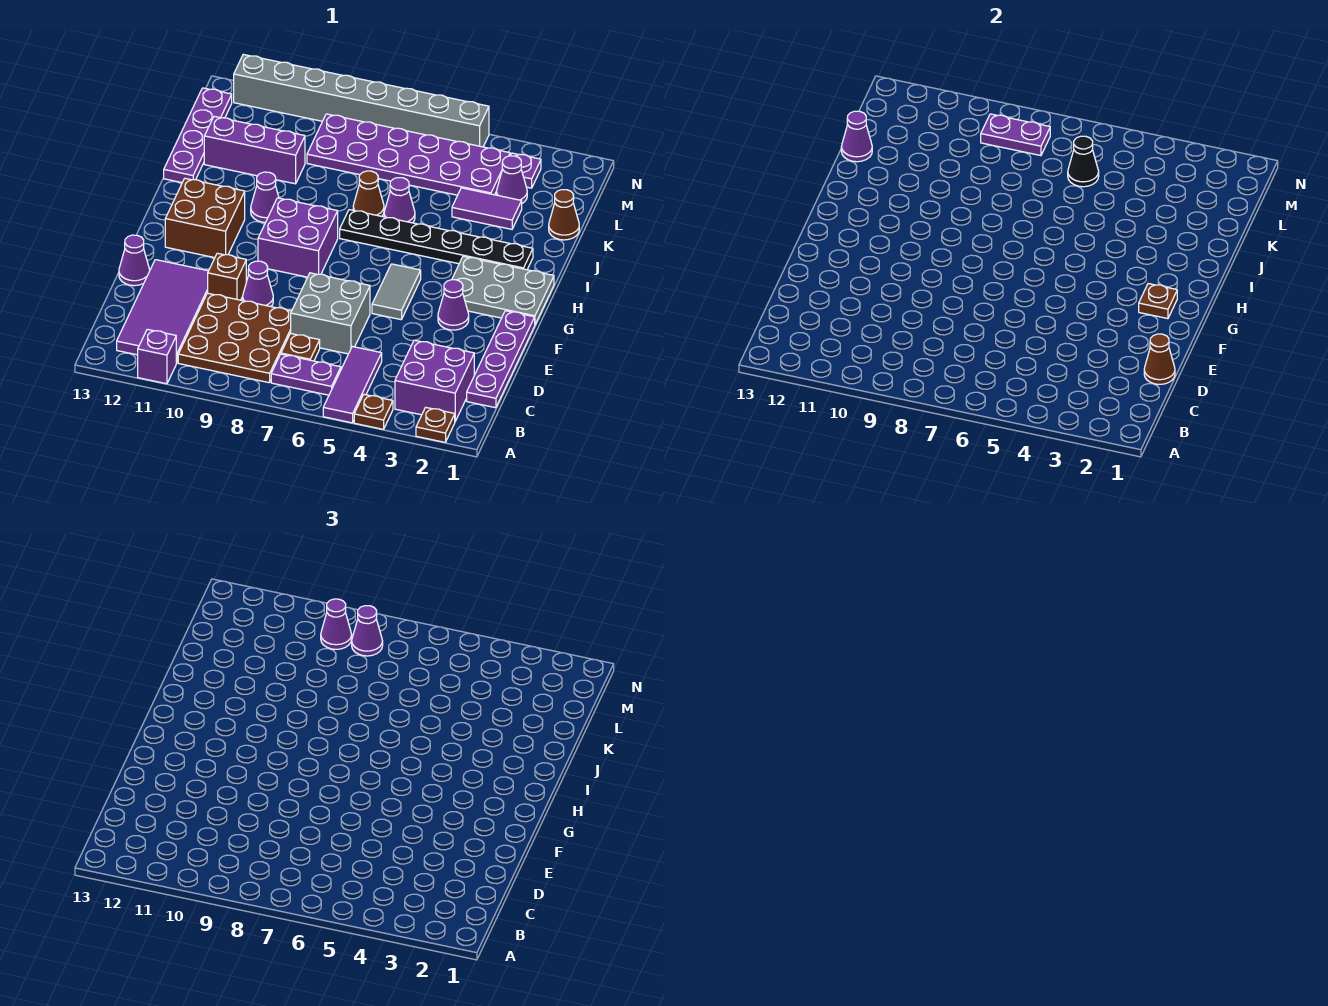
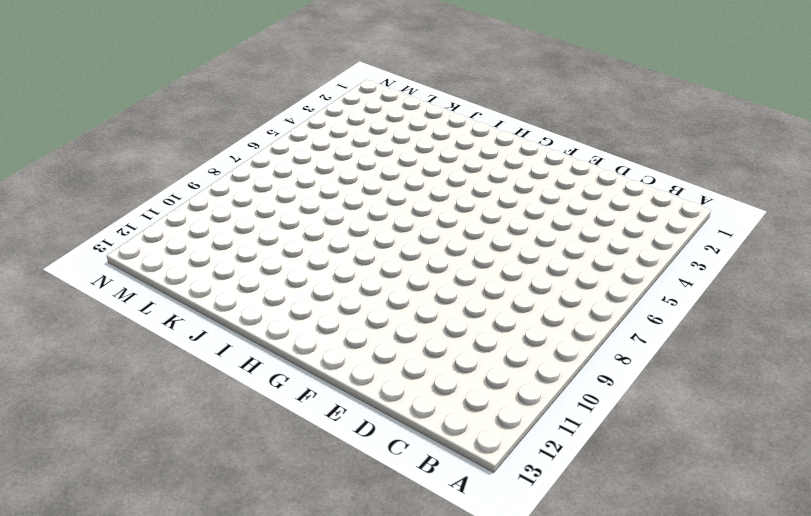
none -> brown plate A2 level 1
none -> brown plate A4 level 1
none -> purple tile A5:C5 level 1
none -> purple brick A11 level 1

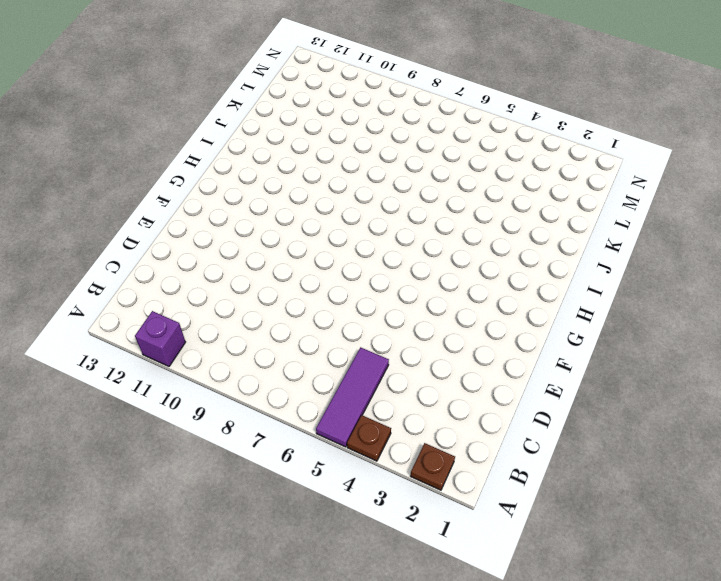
none -> purple brick B2:C3 level 1
none -> purple plate B6:B7 level 1
none -> brown plate B8:D10 level 1
none -> purple tile B11:E12 level 1

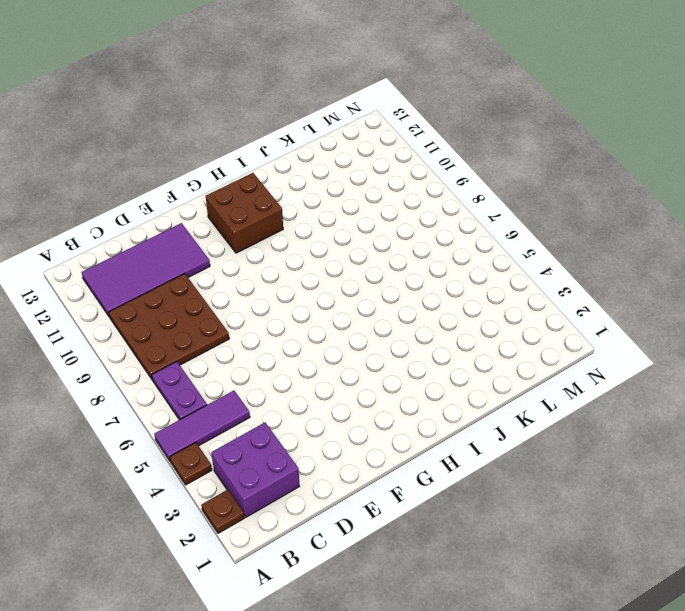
none -> purple brick A11 level 1
none -> purple plate C1:F1 level 1
none -> brown plate C7 level 1
none -> grey brick D6:E7 level 1

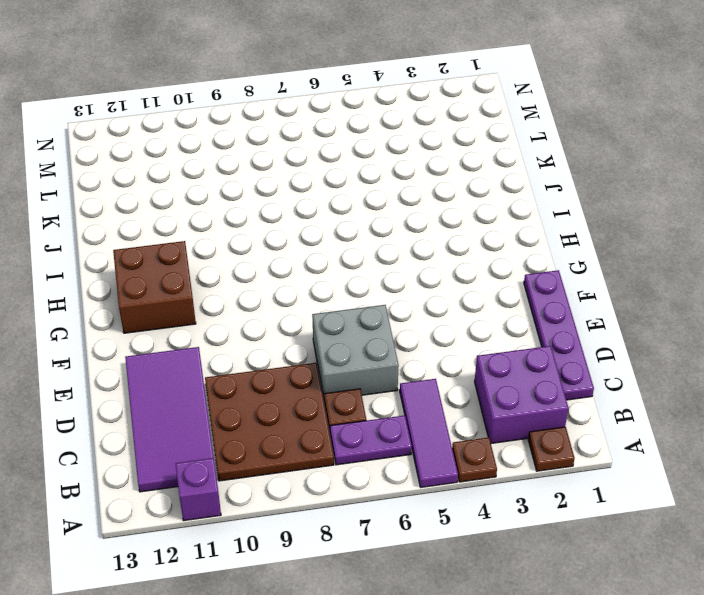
none -> purple cone E9 level 1
none -> brown brick E10 level 1
none -> purple cone E13 level 1
none -> purple cone F3 level 1

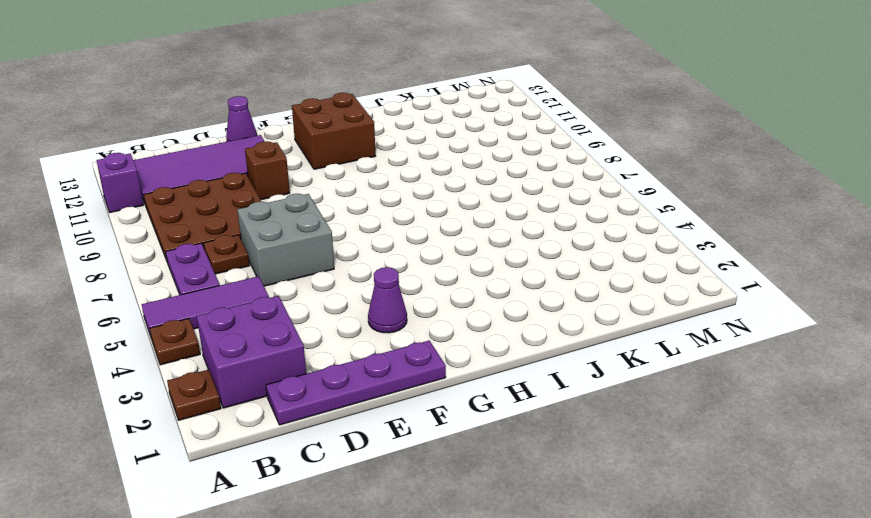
none -> purple cone E9 level 1
none -> grey tile F5:G5 level 1
none -> grey plate G1:H3 level 1
none -> purple brick G8:H9 level 1

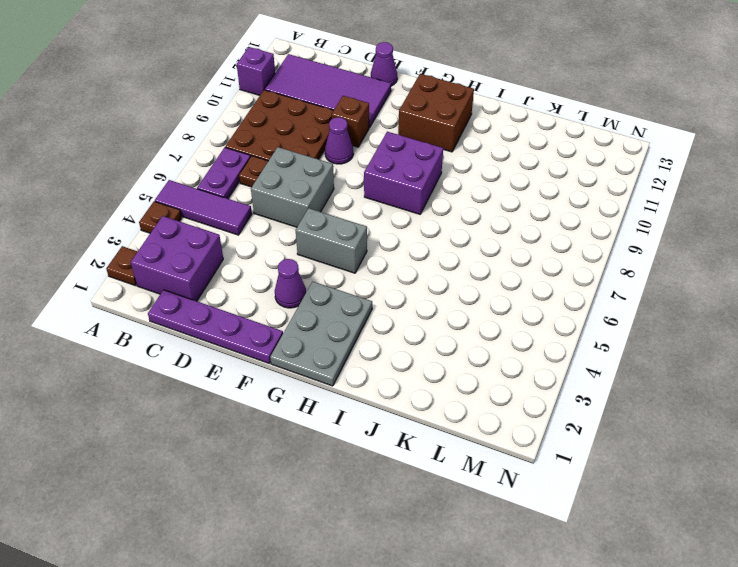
grey brick F5:G5 level 1 -> grey tile F5:G5 level 1
none -> black plate I2:I7 level 1
none -> purple cone I10 level 1
none -> purple cone J6 level 1
none -> brown cone J7 level 1

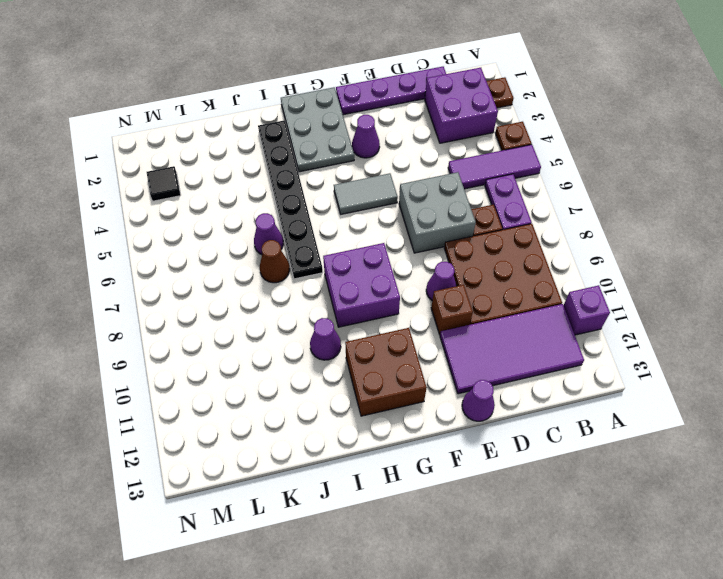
black tile M3 level 1 -> purple plate M3 level 1
none -> purple plate J13:M13 level 1
none -> brown cone K1 level 1
none -> purple tile K3:K4 level 1
none -> purple brick K10:K12 level 1

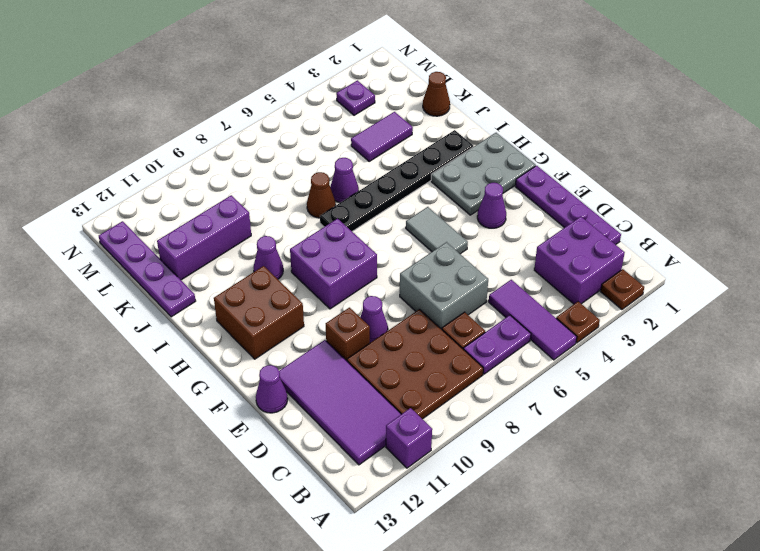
none -> purple cone L3 level 1
none -> purple plate L4:M9 level 1
none -> grey brick N5:N12 level 1
none -> brown cone D1 level 2

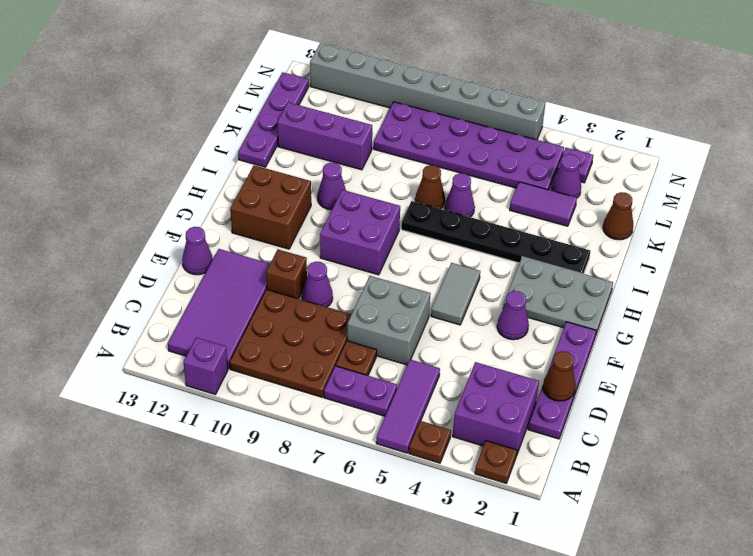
none -> brown plate G2 level 2
none -> purple cone K13 level 2
none -> black cone L6 level 2
none -> purple plate M8:M9 level 2

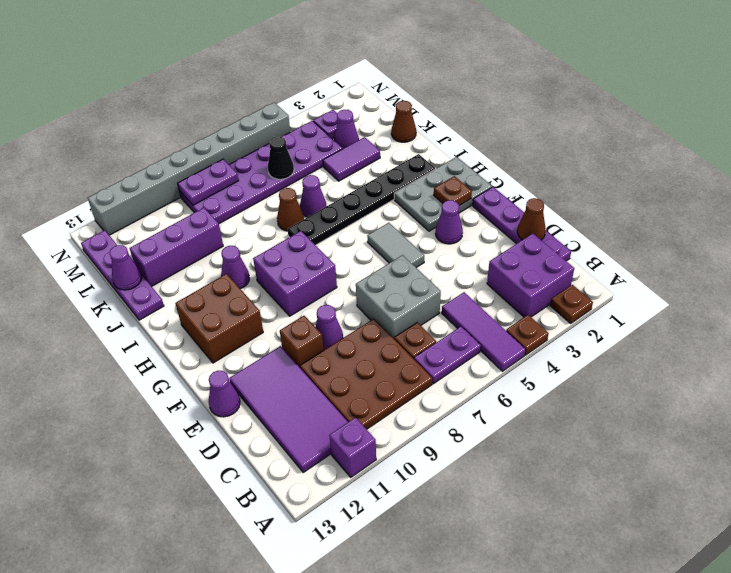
none -> purple cone M8 level 3
none -> purple cone M9 level 3

